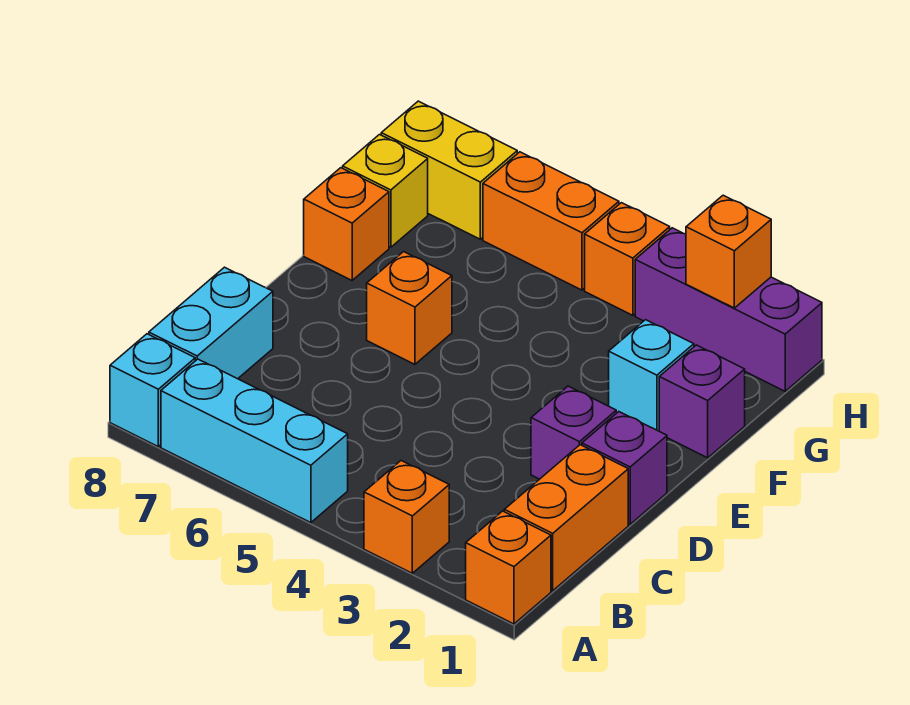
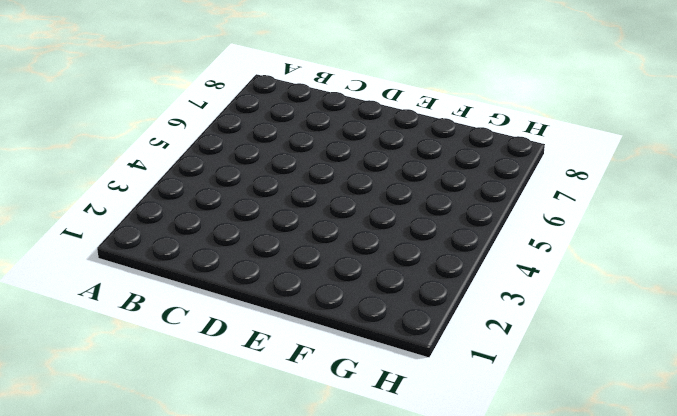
none -> orange brick A1 level 1
none -> orange brick A3 level 1
none -> cyan brick A5:A7 level 1

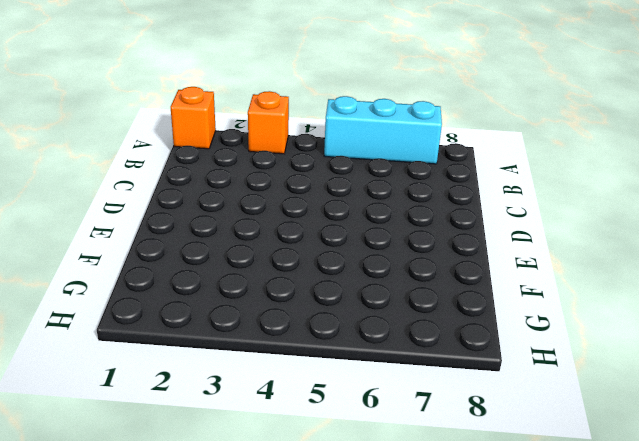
none -> cyan brick A8 level 1
none -> orange brick B1:C1 level 1
none -> cyan brick B8:C8 level 1

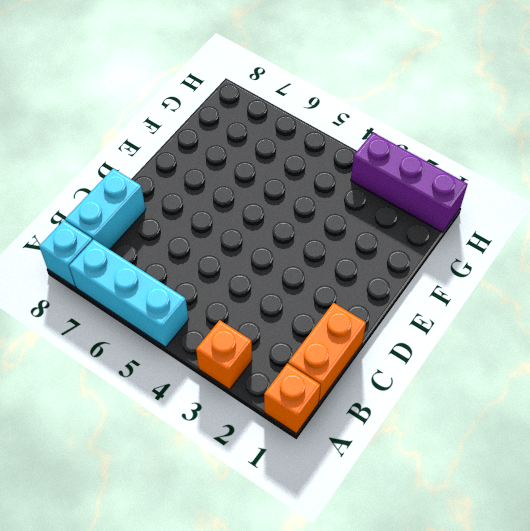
none -> purple brick D1 level 1
none -> purple brick D2 level 1
none -> orange brick E6 level 1

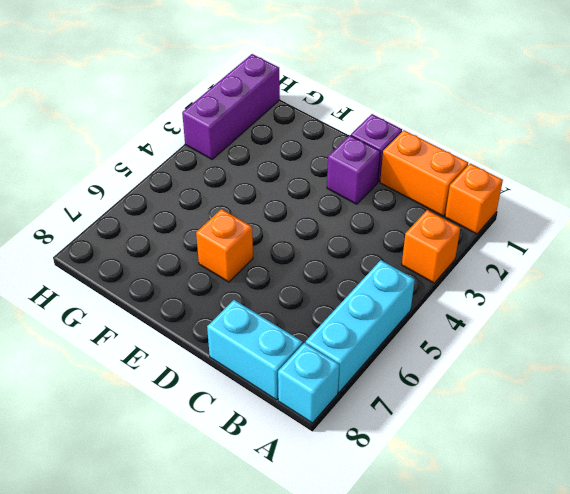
none -> purple brick F1 level 1
none -> cyan brick F2 level 1
none -> orange brick F8 level 1

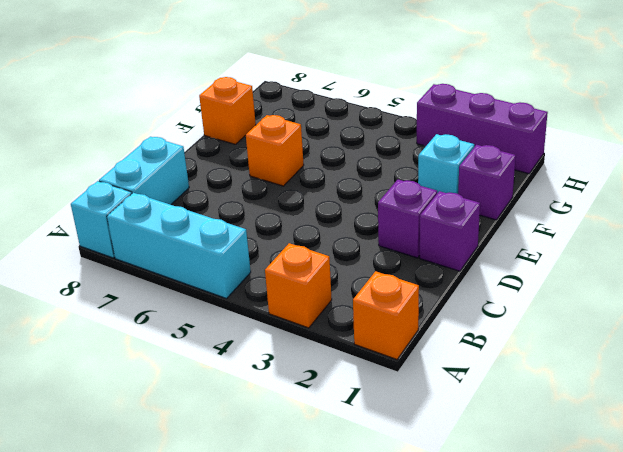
none -> orange brick B1:C1 level 1
none -> yellow brick G8 level 1
none -> orange brick H4 level 1

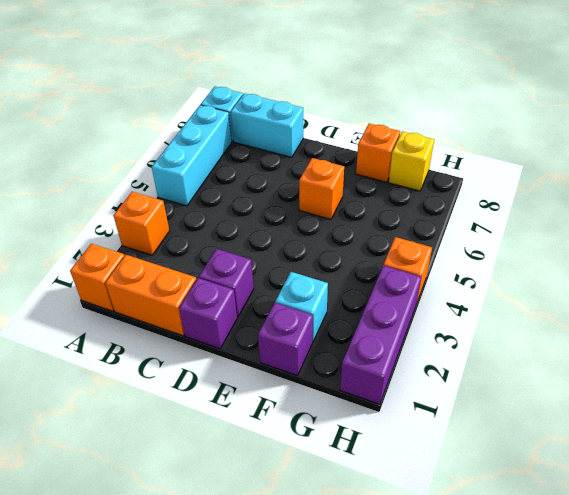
none -> orange brick H5:H6 level 1
none -> yellow brick H7:H8 level 1
none -> orange brick H2 level 2

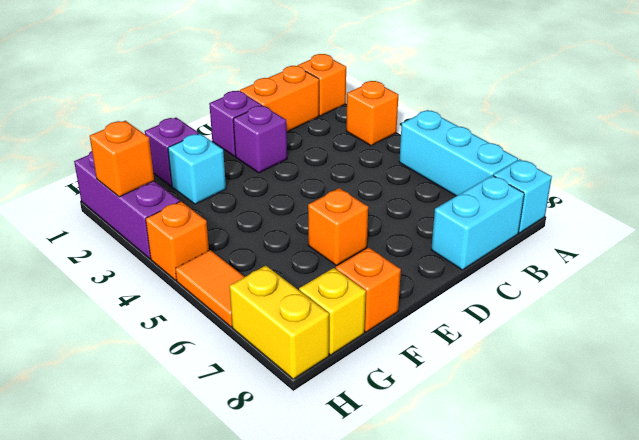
orange tile H5:H6 level 1 -> orange brick H5:H6 level 1

